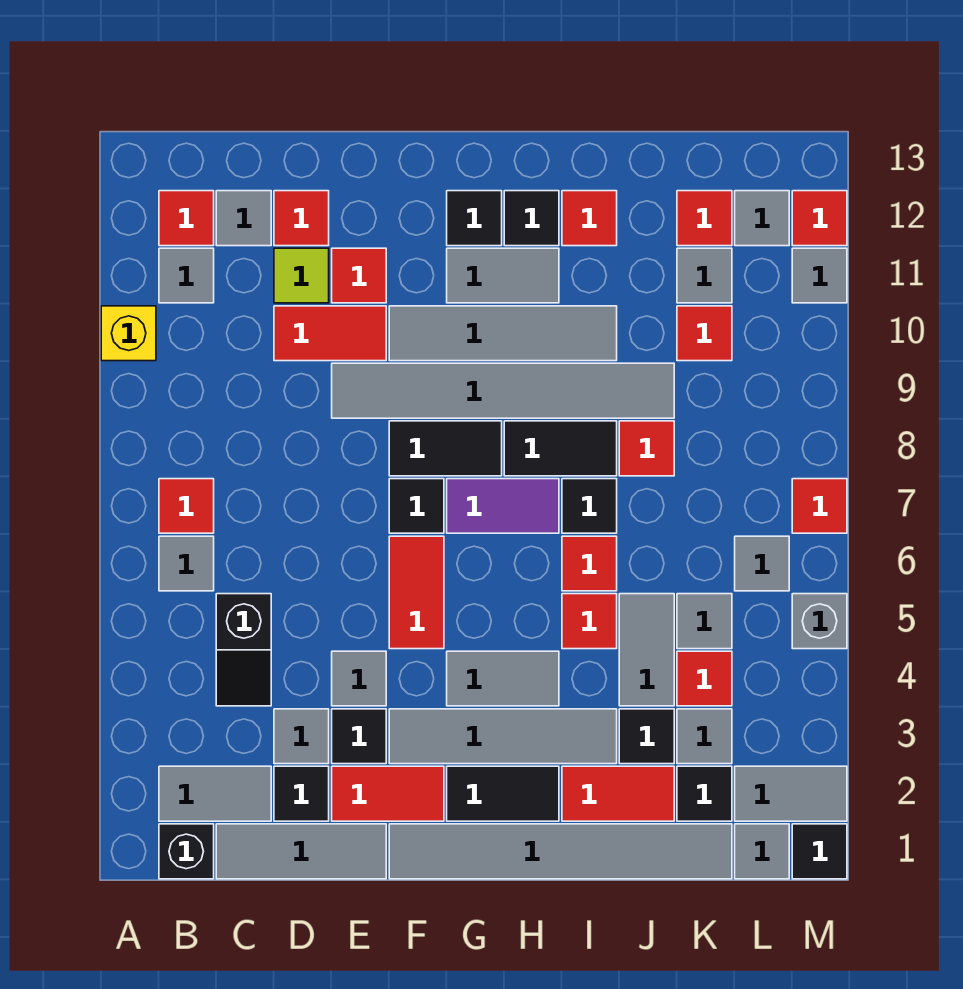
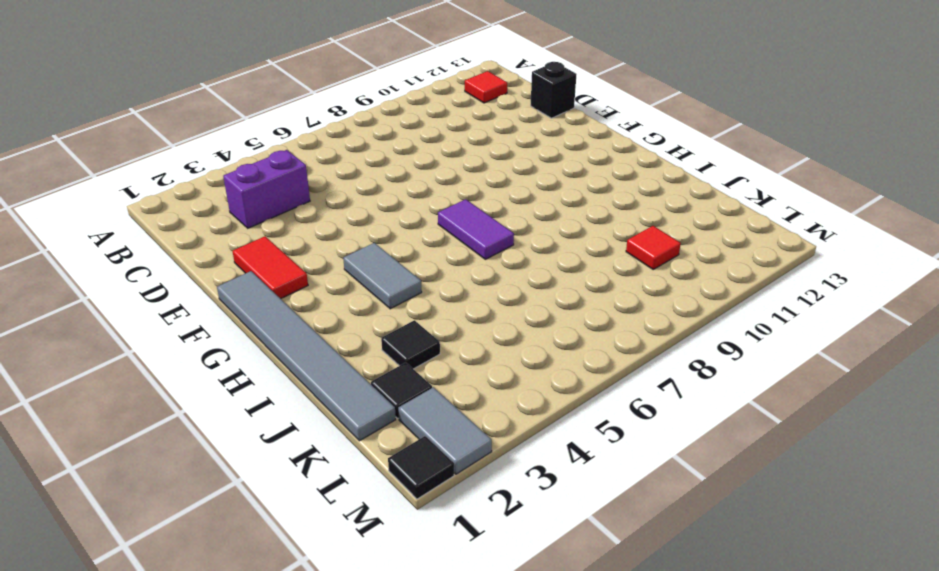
purple brick C3:C4 level 1 -> black slope C4:C5 level 1 top 5
black brick D13 level 1 -> black brick B1 level 1
none -> yellow brick A10 level 1
none -> grey tile B2:C2 level 1
none -> grey tile B6 level 1
none -> red tile B7 level 1

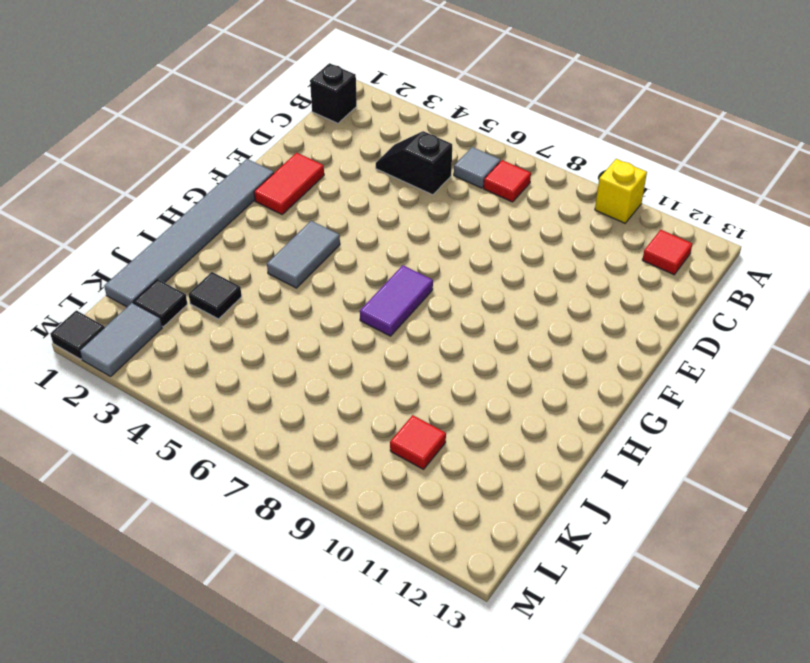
none -> grey tile B2:C2 level 1
none -> grey tile B11 level 1
none -> grey tile C1:E1 level 1
none -> grey tile C12 level 1

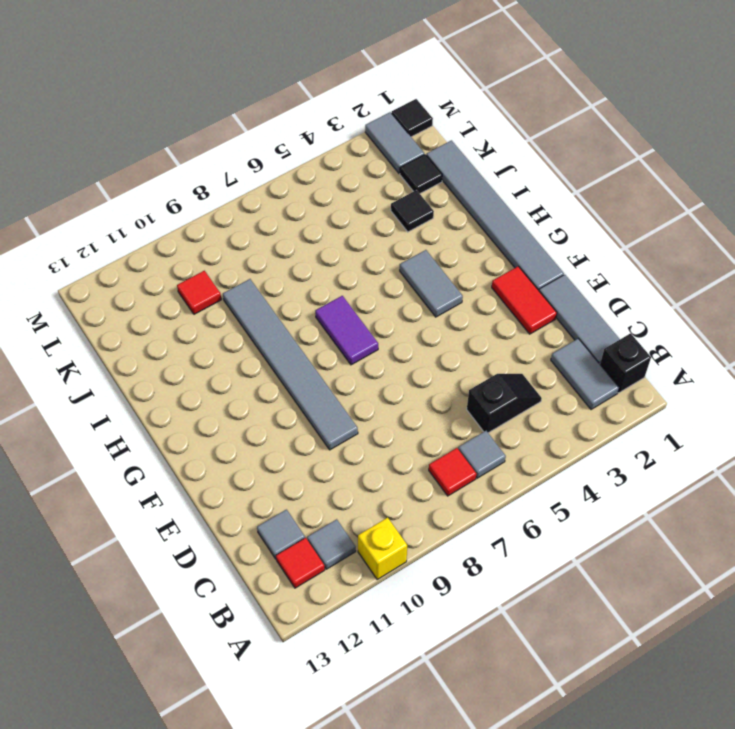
none -> black tile D2 level 1
none -> grey tile D3 level 1
none -> red tile D10:E10 level 1
none -> lime tile D11 level 1

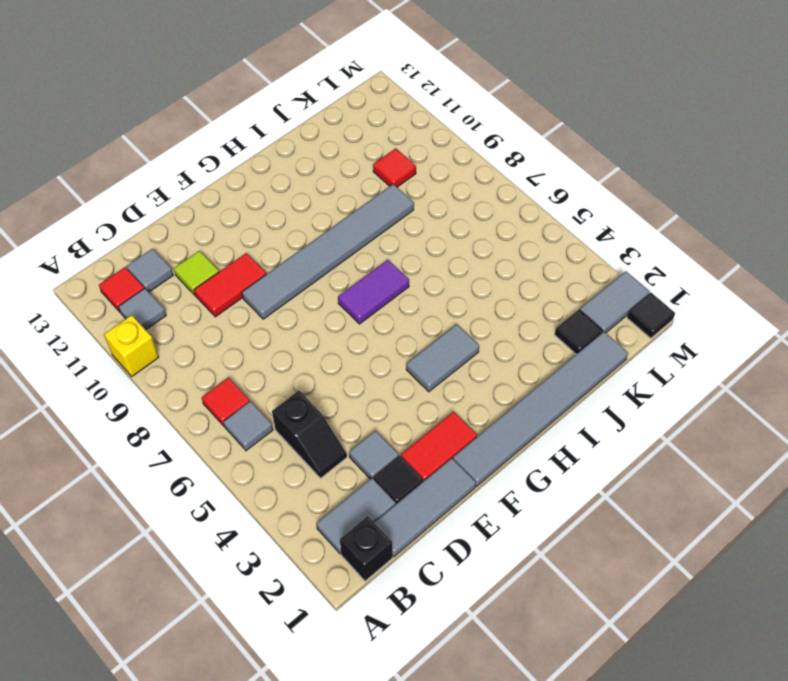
none -> red tile D12 level 1
none -> black tile E3 level 1
none -> grey tile E4 level 1
none -> red tile E11 level 1

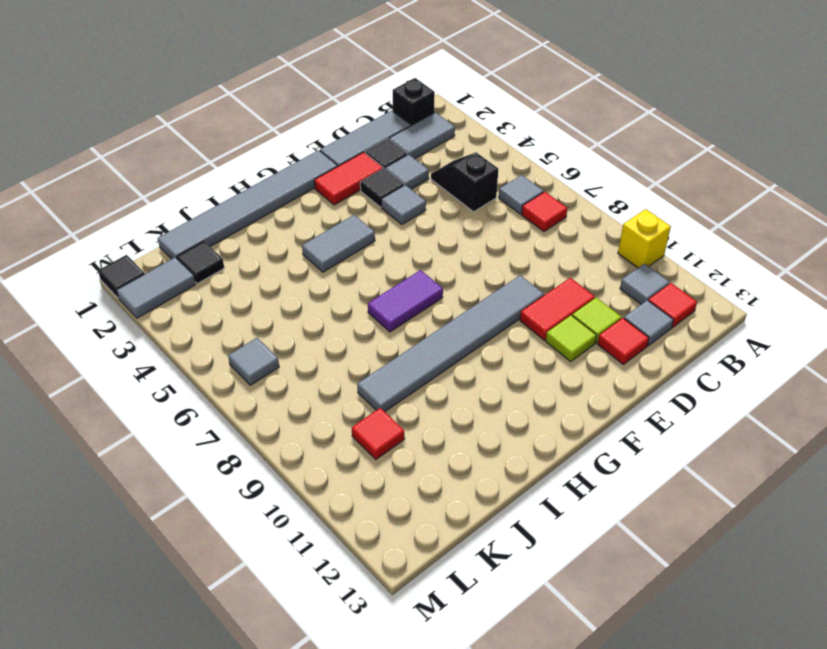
lime tile E11 level 1 -> red tile E11 level 1
none -> grey tile F3:I3 level 1
none -> red tile F5:F6 level 1
none -> black tile F7 level 1
none -> black tile F8:G8 level 1

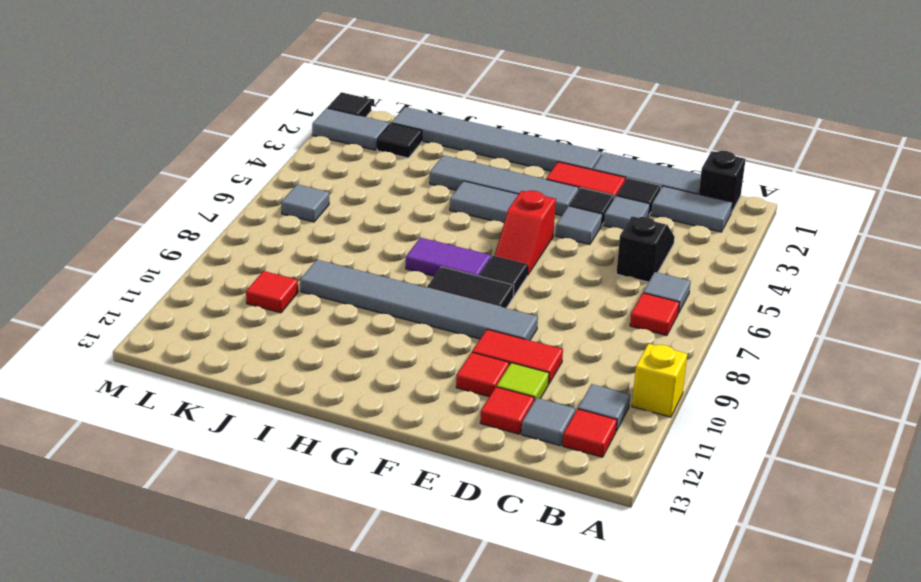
red slope F5:F6 level 1 top 5 -> red tile F5:F6 level 1
none -> grey tile F10:I10 level 1
none -> black tile G2:H2 level 1
none -> grey tile G11:H11 level 1
none -> black tile G12 level 1

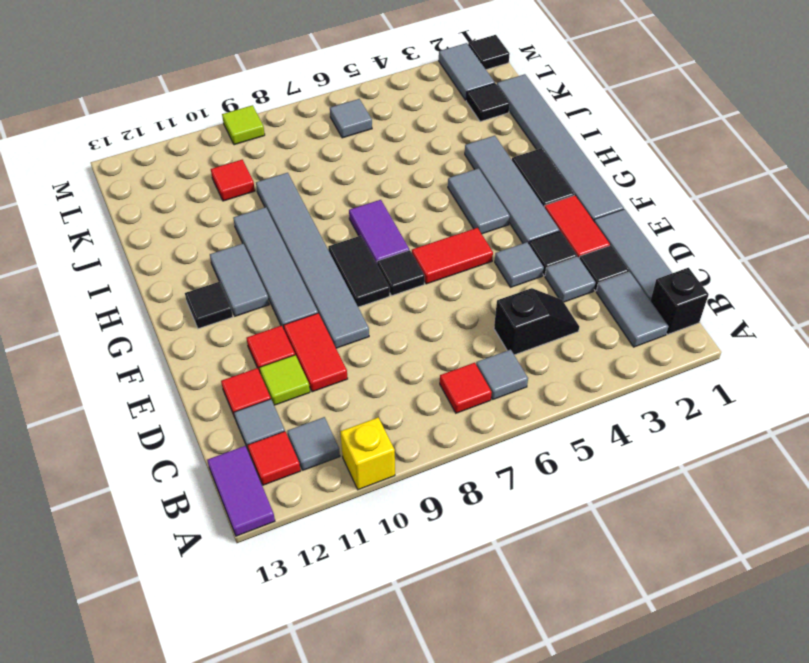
purple tile A13:B13 level 1 -> none
lime tile M9 level 1 -> none
none -> black tile H8:I8 level 1
none -> black tile H12 level 1
none -> red tile I2:J2 level 1
none -> red tile I5 level 1

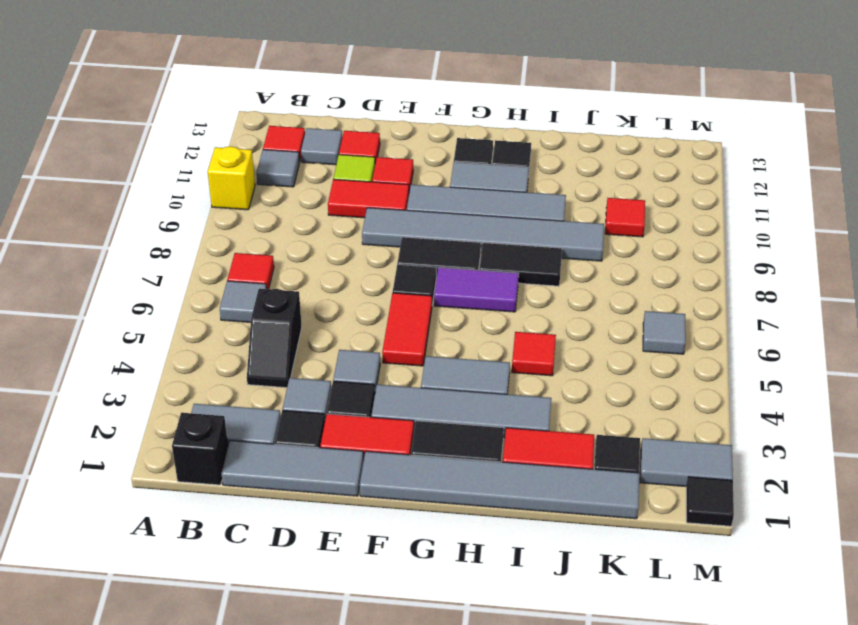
none -> red tile I6 level 1
none -> black tile I7 level 1
none -> red tile I12 level 1
none -> black tile J3 level 1

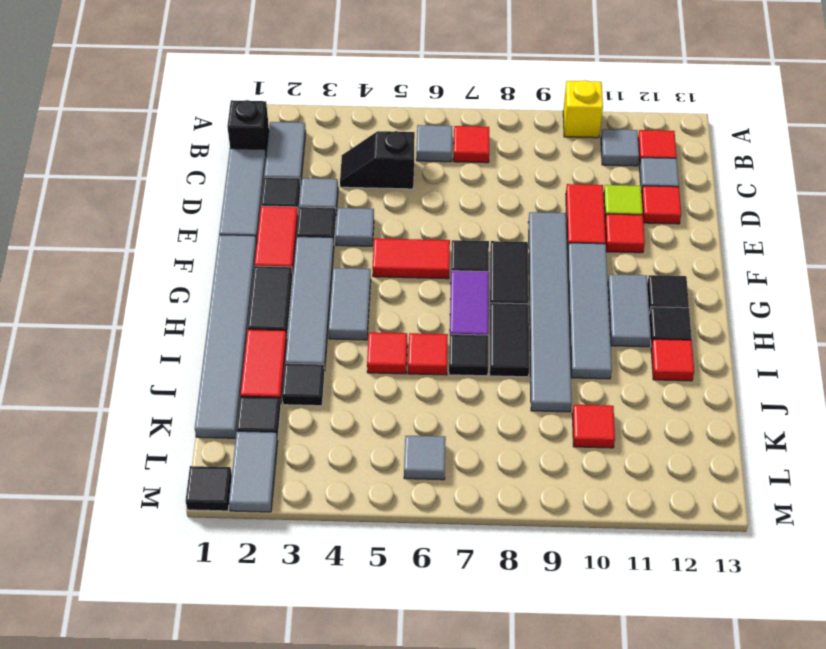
none -> grey tile J4:J5 level 1
none -> red tile J8 level 1
none -> grey tile K3 level 1
none -> red tile K4 level 1

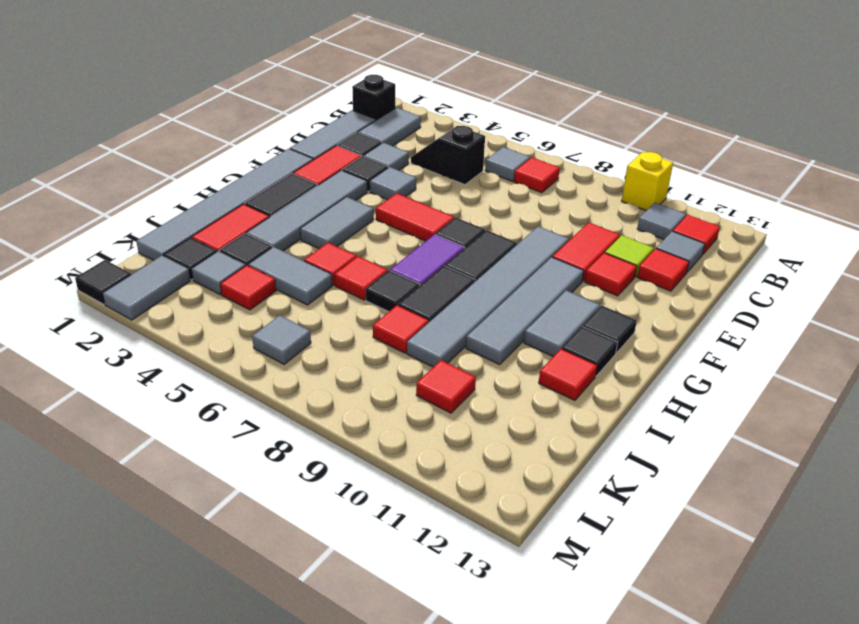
none -> grey tile K5 level 1
none -> grey tile K11 level 1
none -> red tile K12 level 1
none -> grey tile L1 level 1

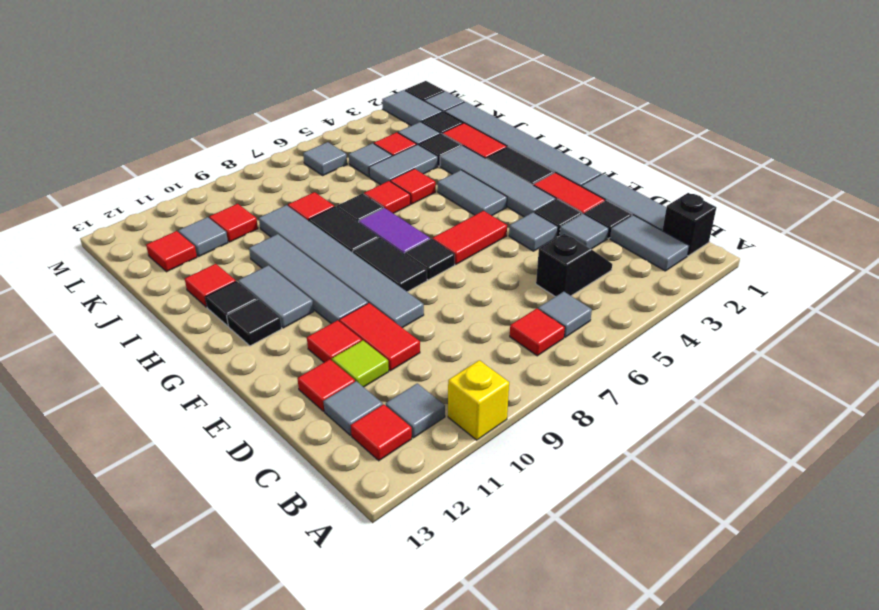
none -> grey tile L12 level 1
none -> grey brick M5 level 1
none -> red tile M7 level 1
none -> grey tile M11 level 1

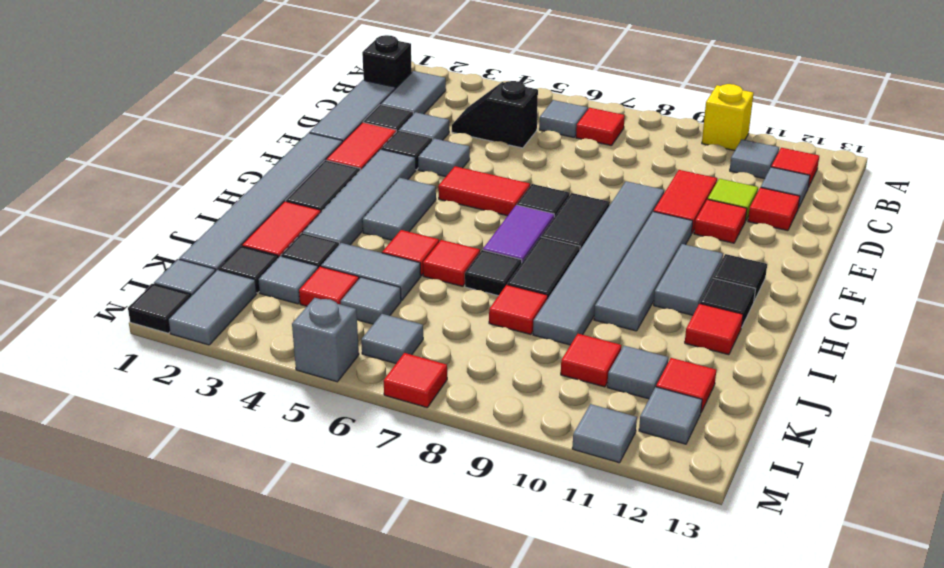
none -> red tile M12 level 1

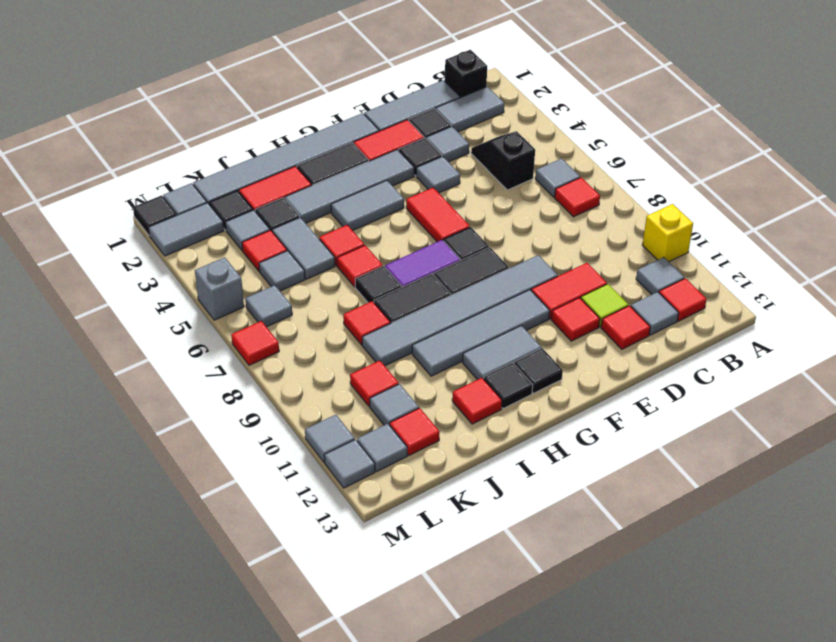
grey tile M12 level 1 -> red tile M12 level 1

